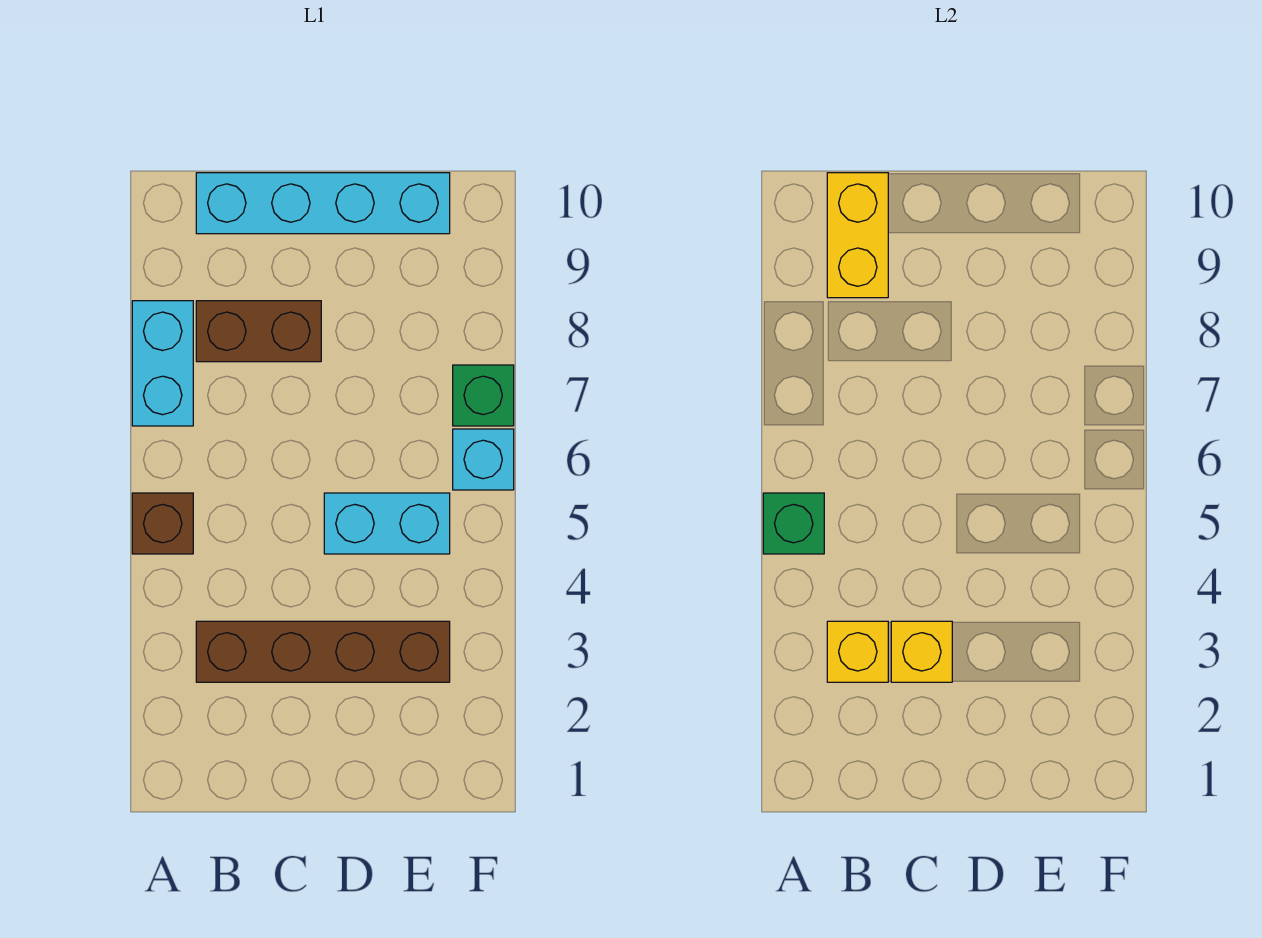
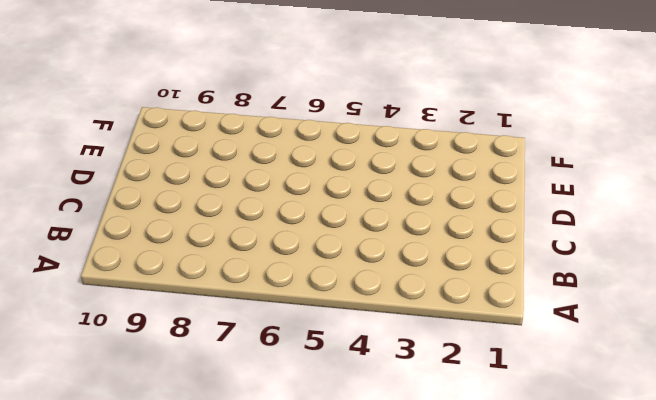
none -> brown brick A5 level 1
none -> cyan brick A7:A8 level 1
none -> brown brick B3:E3 level 1

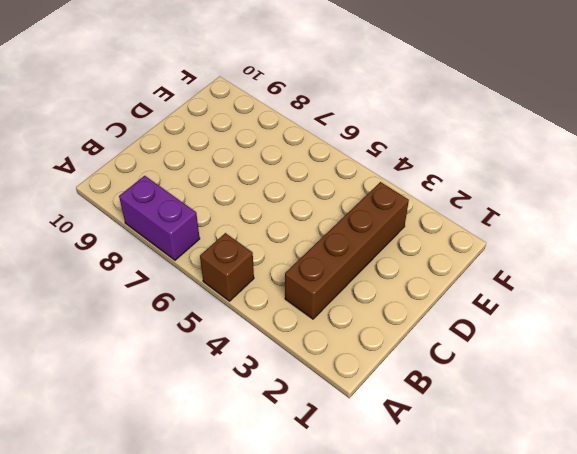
purple brick A7:A8 level 1 -> cyan brick A7:A8 level 1
none -> brown brick B8:C8 level 1
none -> cyan brick B10:E10 level 1
none -> cyan brick D5:E5 level 1

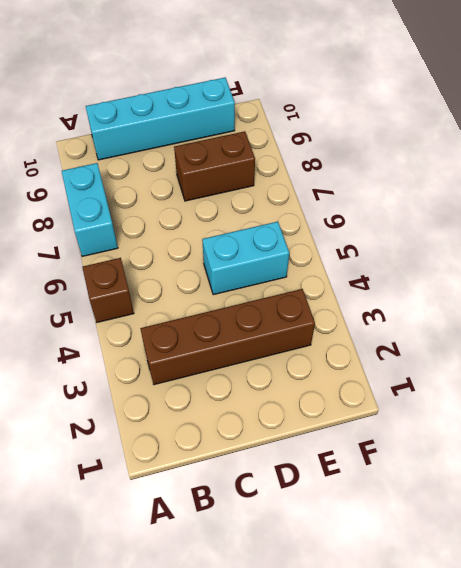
brown brick D8:E8 level 1 -> brown brick B8:C8 level 1
none -> cyan brick F6 level 1
none -> green brick F7 level 1
none -> green brick A5 level 2

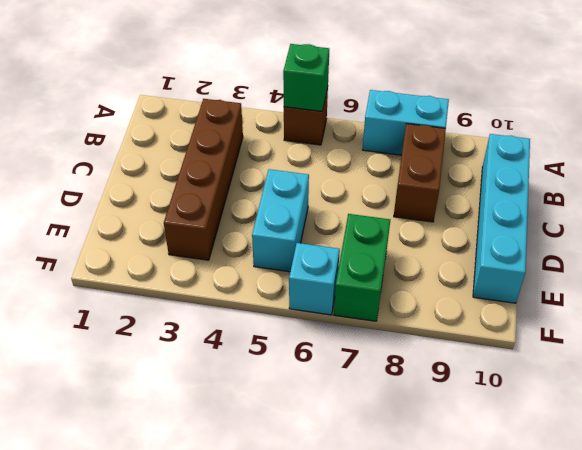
green brick E7:F7 level 1 -> green brick F7 level 1
none -> yellow brick B3 level 2
none -> yellow brick B9:B10 level 2
none -> yellow brick C3 level 2

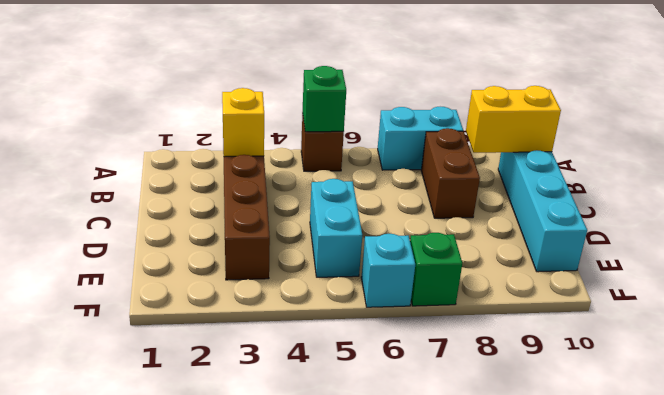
none -> yellow brick C3 level 2

